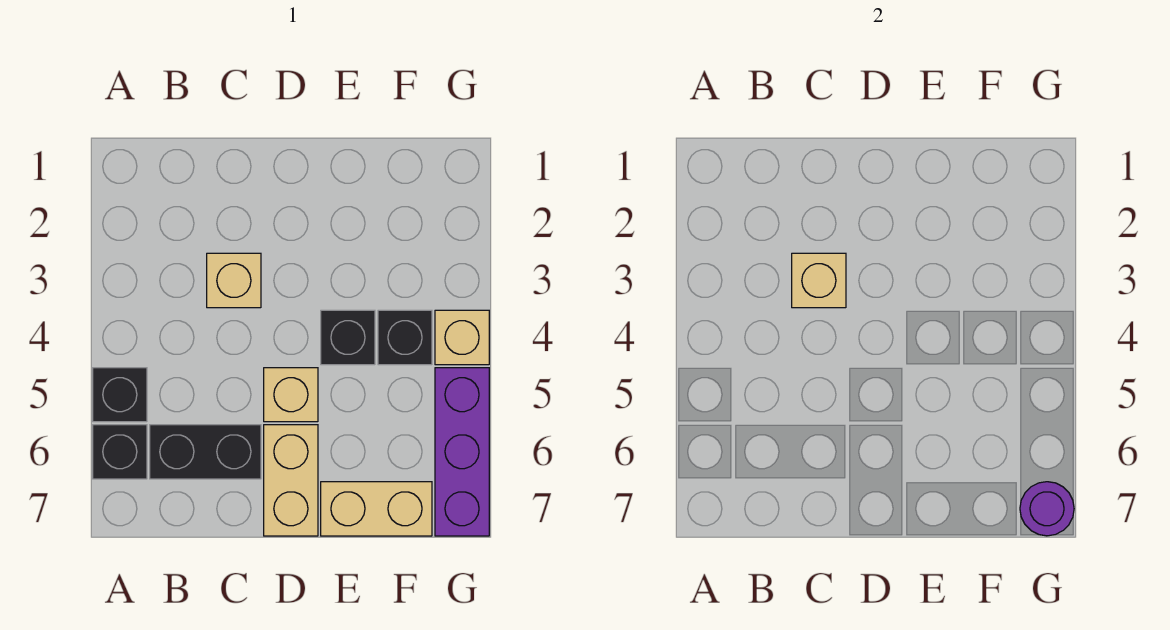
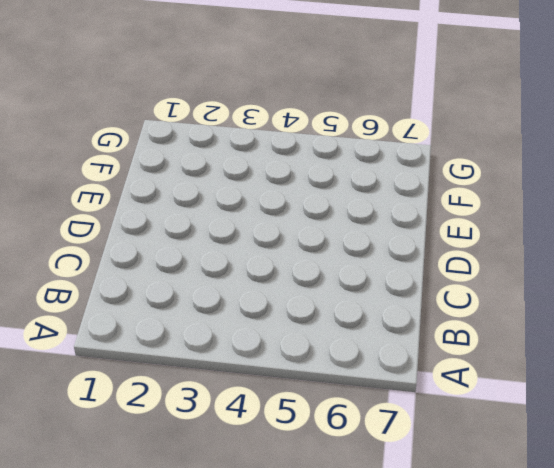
none -> black brick A5 level 1
none -> black brick A6 level 1
none -> black brick B6:C6 level 1

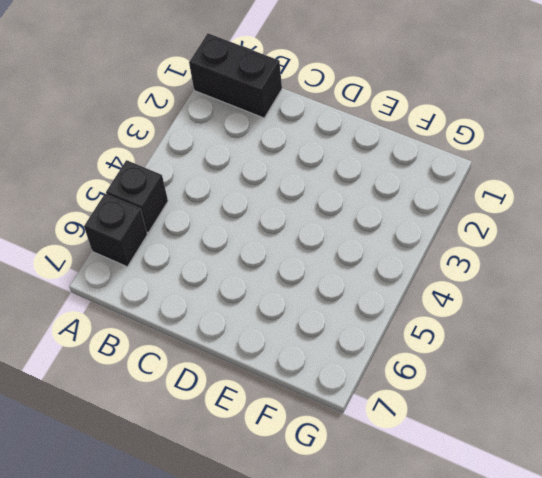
black brick A1:B1 level 1 -> black brick B6:C6 level 1
none -> tan brick C3 level 1
none -> tan brick D5 level 1
none -> tan brick D6:D7 level 1

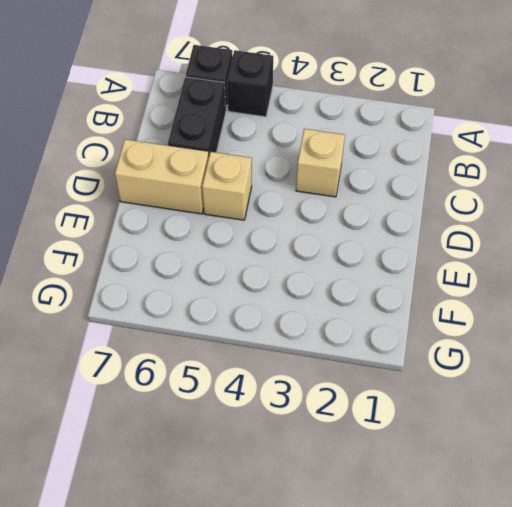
none -> black brick E4 level 1
none -> tan brick E7:F7 level 1
none -> black brick F4 level 1

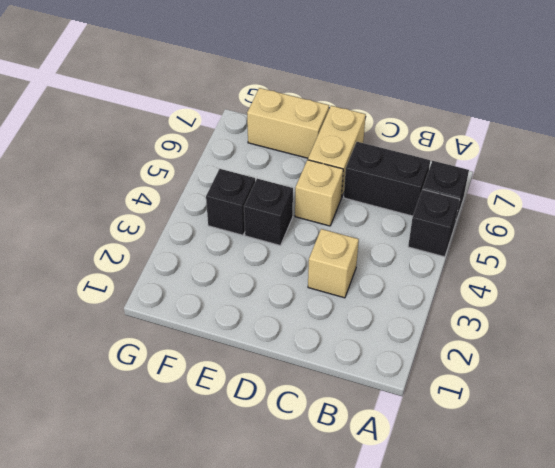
none -> tan brick G4 level 1
none -> purple brick G5:G7 level 1
none -> tan brick C3 level 2

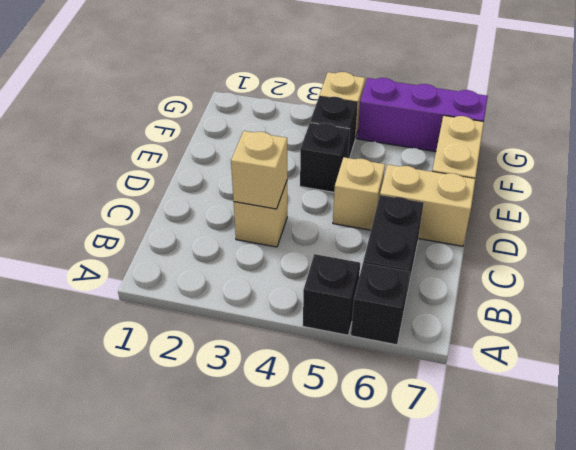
none -> purple round brick G7 level 2

